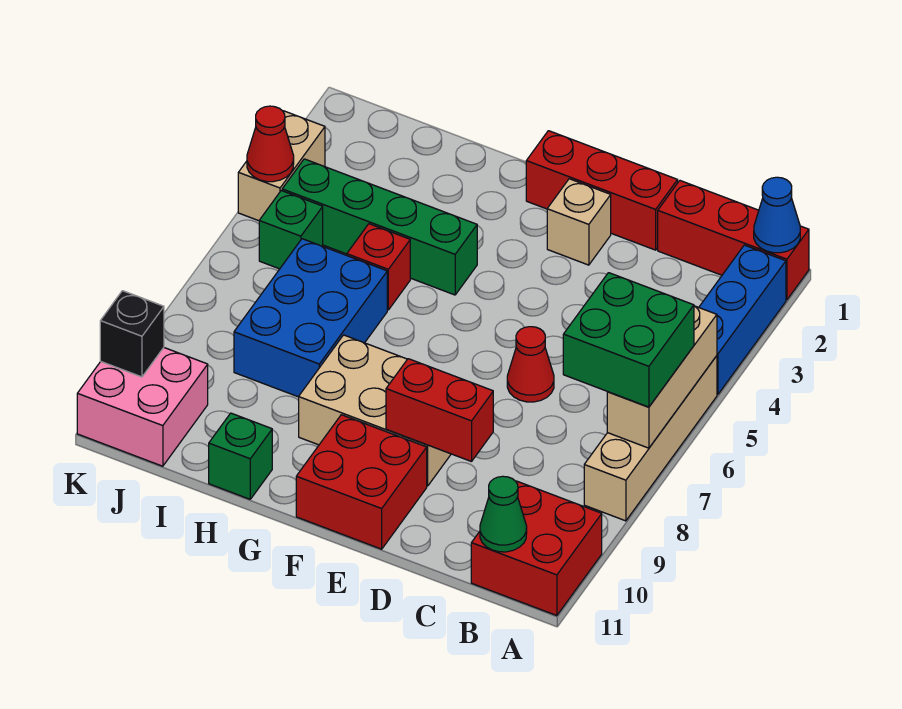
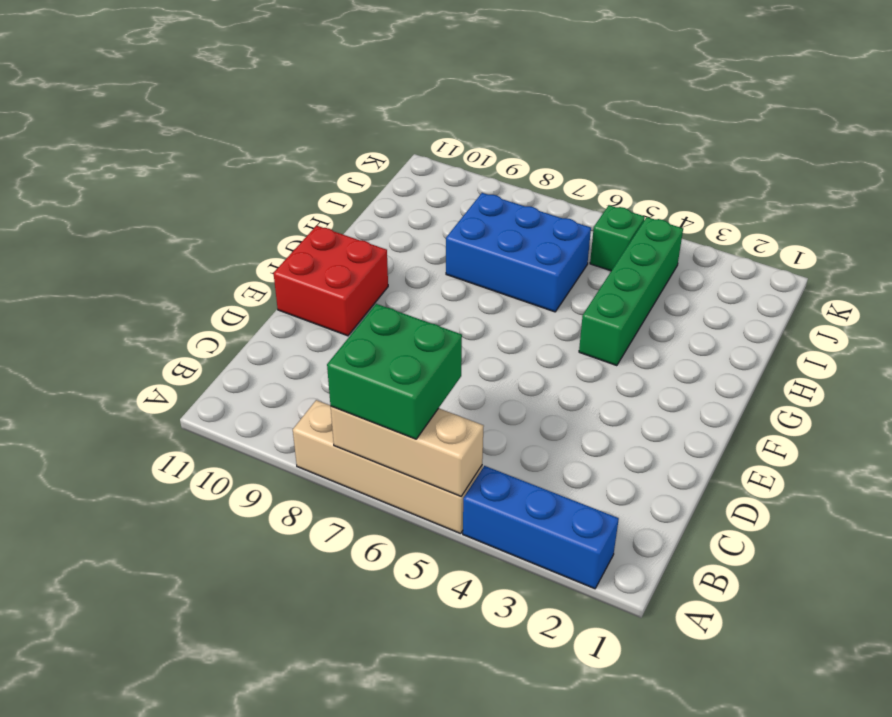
none -> red brick A1:C1 level 1
none -> red brick A10:B11 level 1
none -> red brick D1:F1 level 1

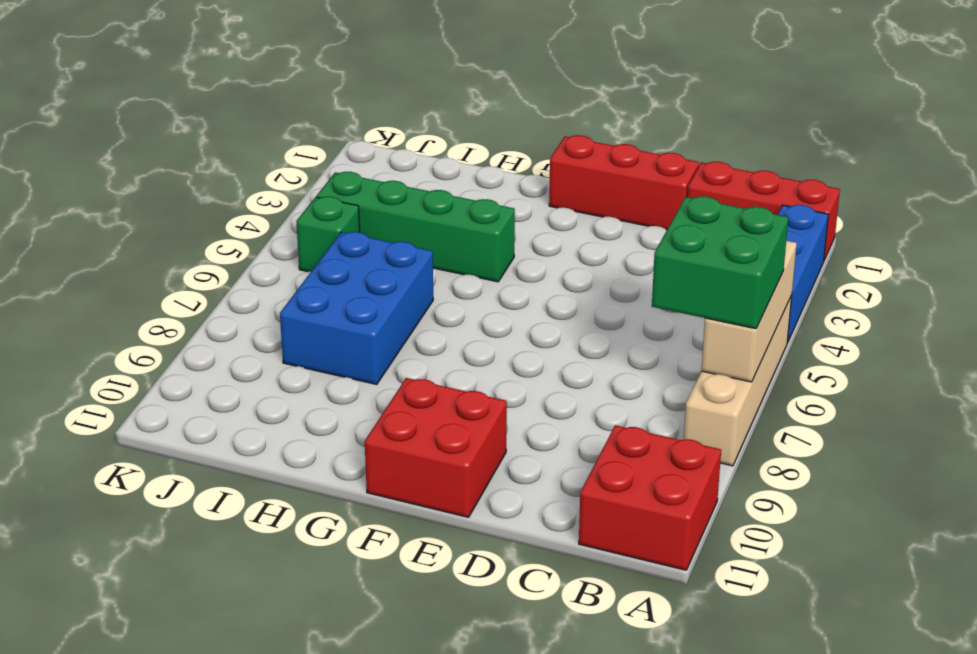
none -> red cone D6 level 1
none -> tan brick E2 level 1
none -> tan brick E8:G9 level 1

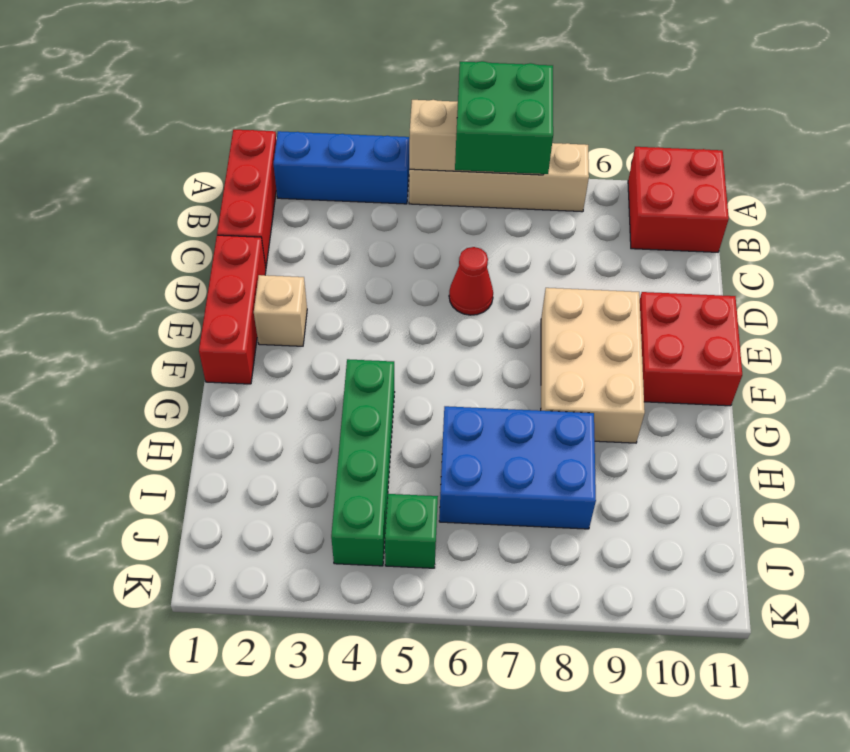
none -> red brick H5 level 1
none -> green brick H11 level 1
none -> pink brick J10:K11 level 1

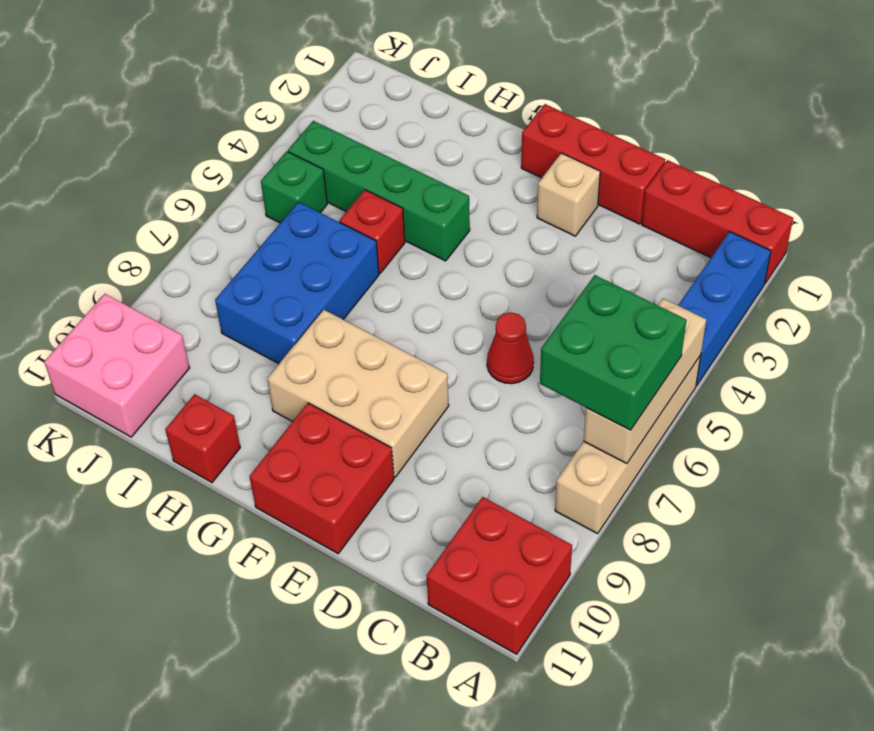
red brick H11 level 1 -> green brick H11 level 1
none -> tan brick K3:K4 level 1
none -> blue cone A1 level 2
none -> green cone B11 level 2

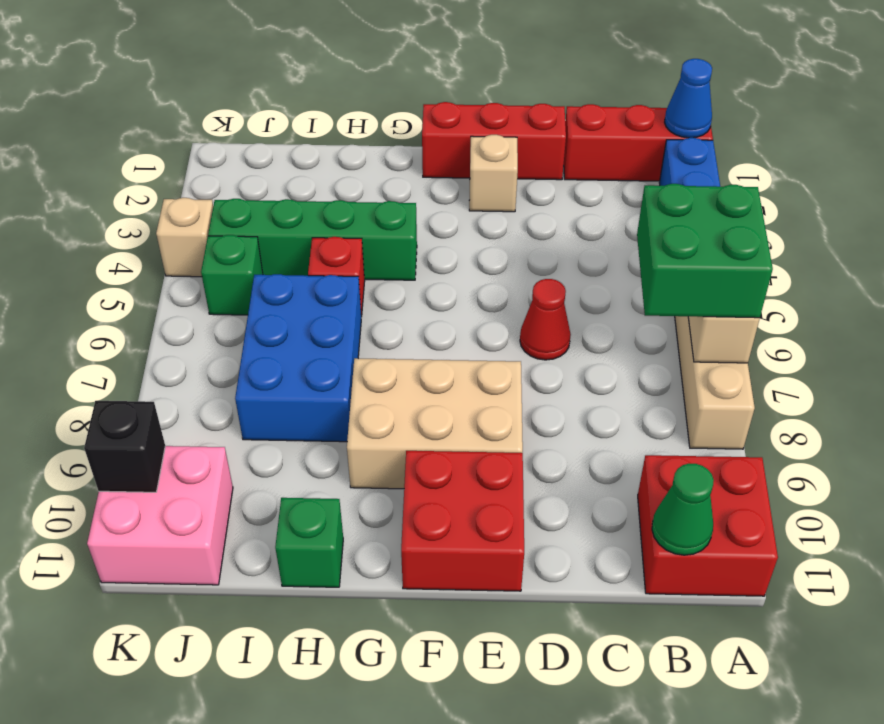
tan brick K4 level 1 -> tan brick K3:K4 level 1
none -> red brick D9:E9 level 2
none -> red cone K4 level 2

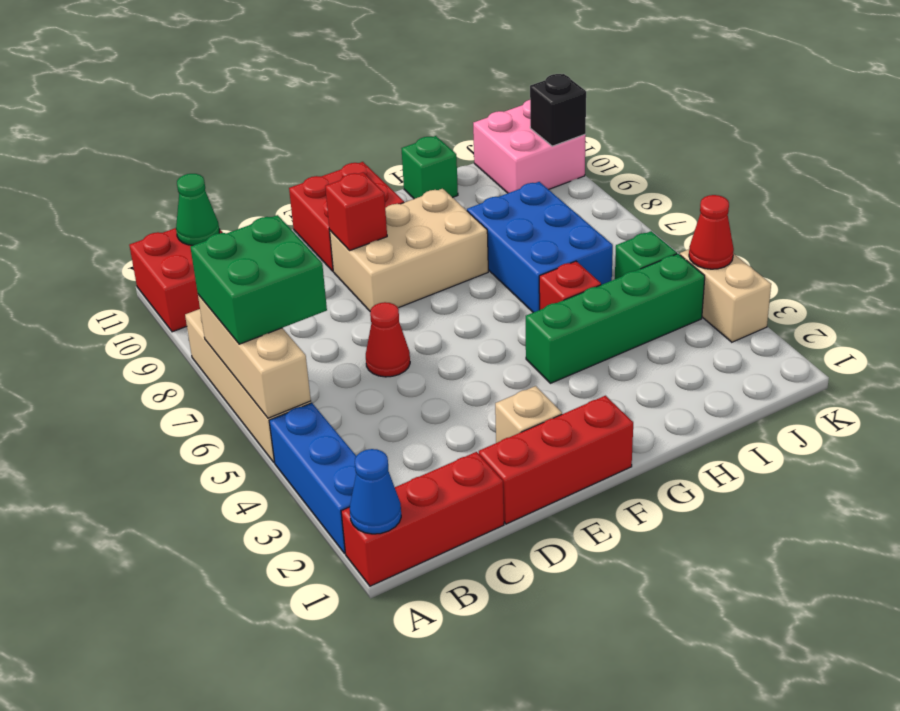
red brick E9 level 2 -> red brick D9:E9 level 2

